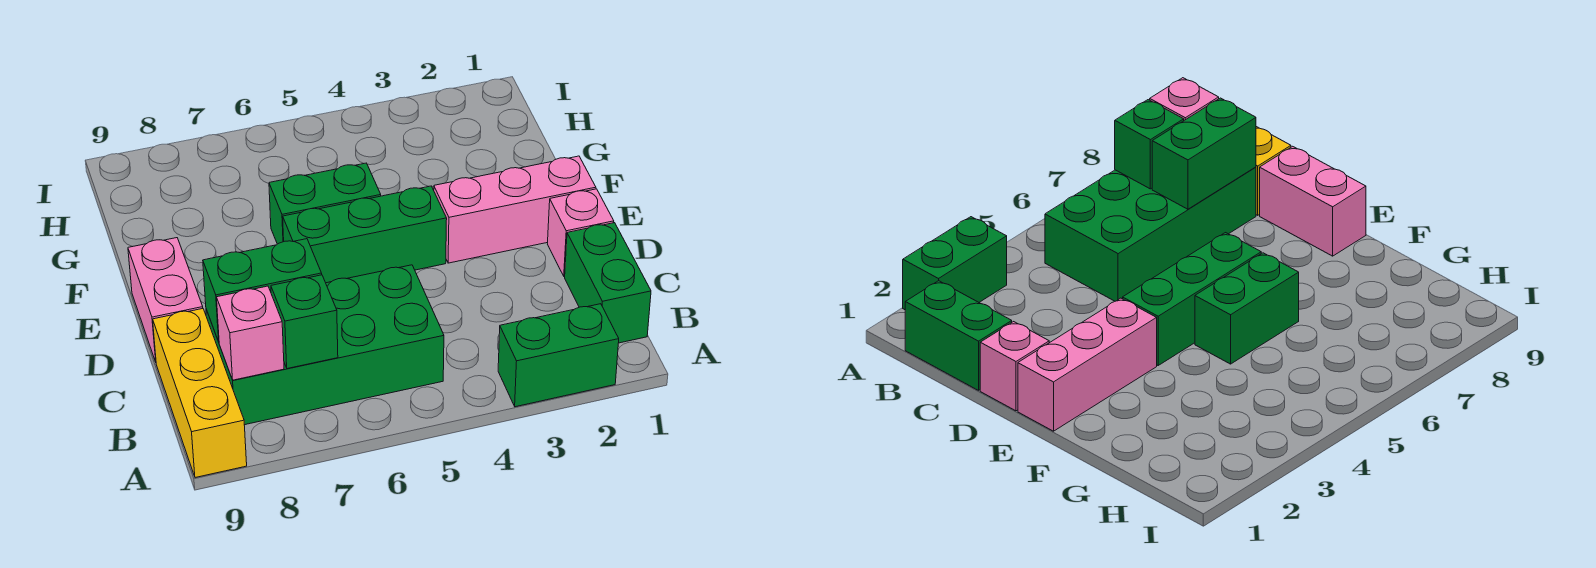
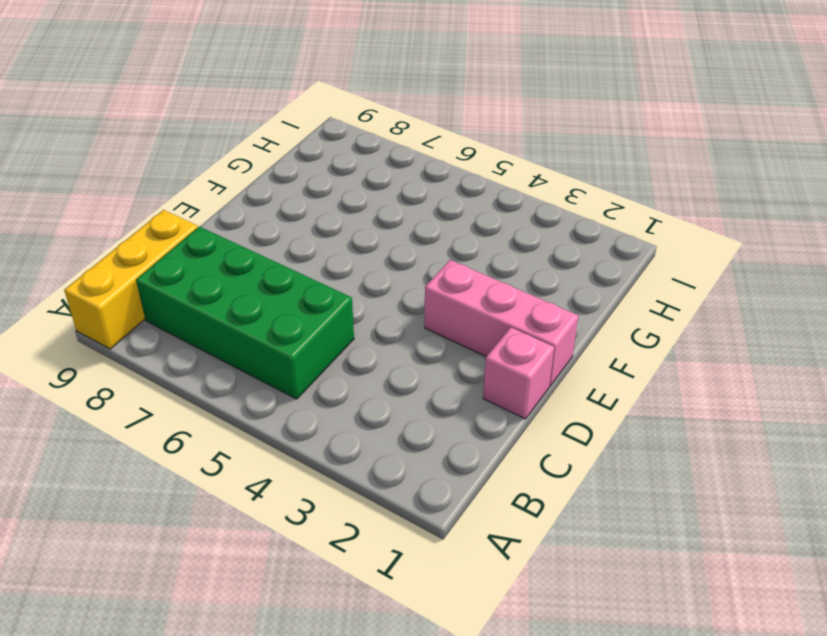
none -> green brick A2:A3 level 1
none -> green brick B1:C1 level 1
none -> pink brick D9:E9 level 1

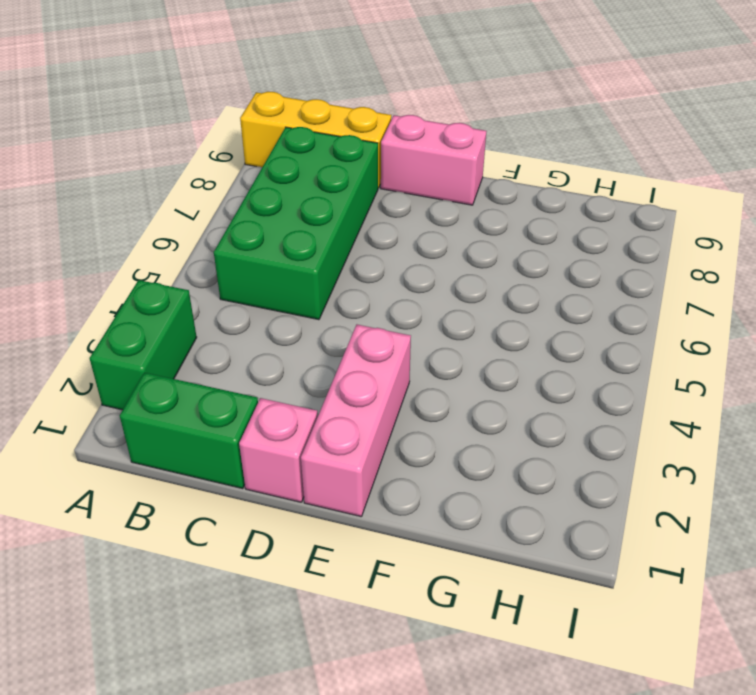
none -> green brick E4:E6 level 1
none -> green brick F5:F6 level 1
none -> green brick B7 level 2

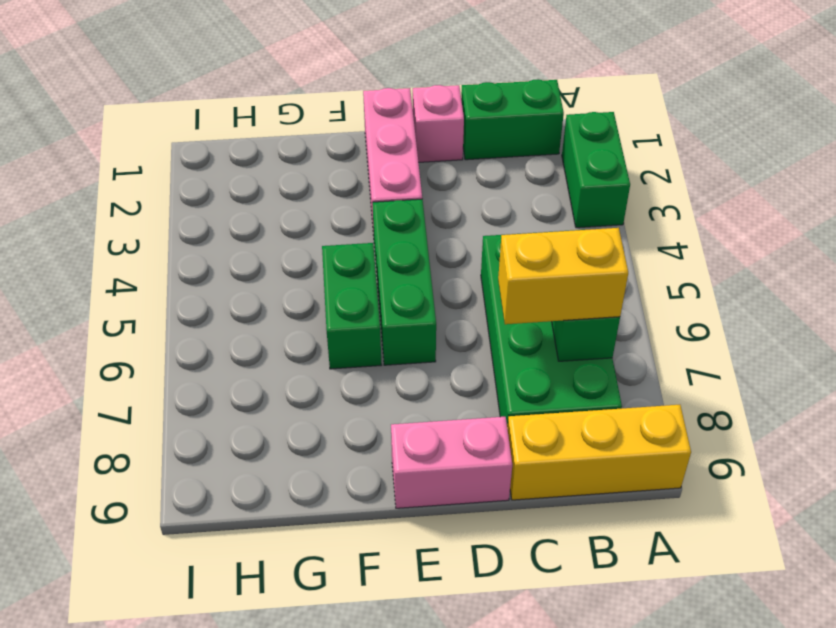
yellow brick B7:C7 level 3 -> none
none -> pink brick B8 level 2
none -> green brick C7:C8 level 2

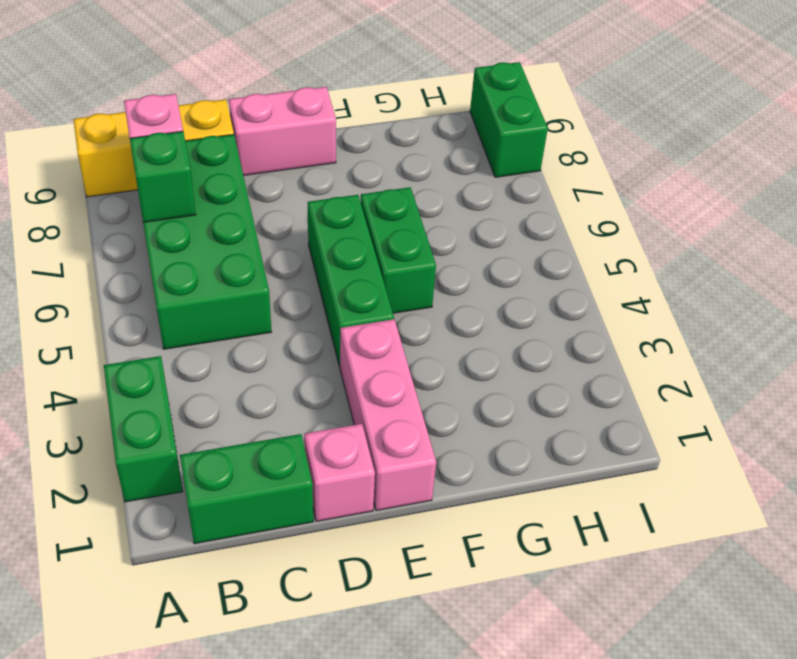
green brick I8:I9 level 1 -> green brick C7:C8 level 2

